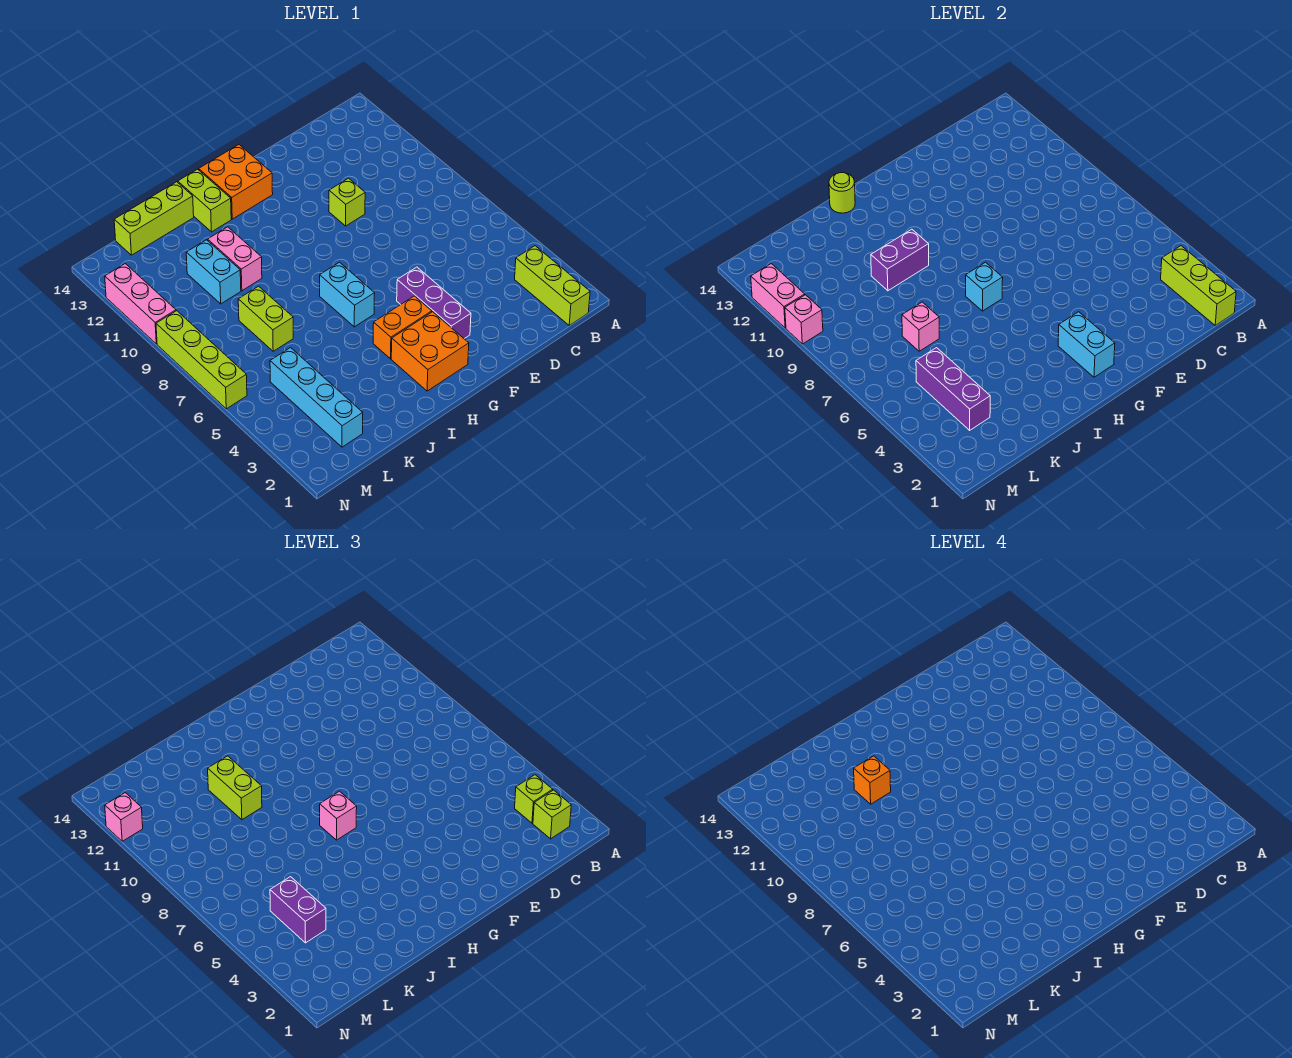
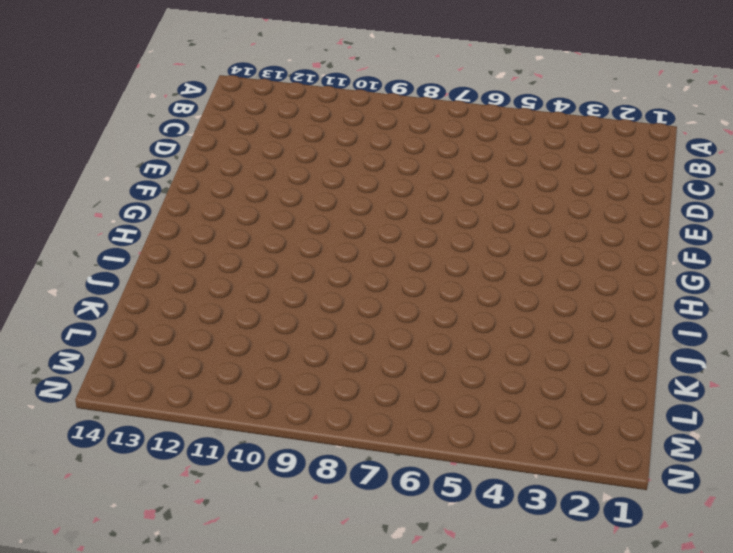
none -> lime brick B1:B3 level 1
none -> lime brick E10 level 1
none -> purple brick F3:F5 level 1
none -> orange brick G2:H3 level 1

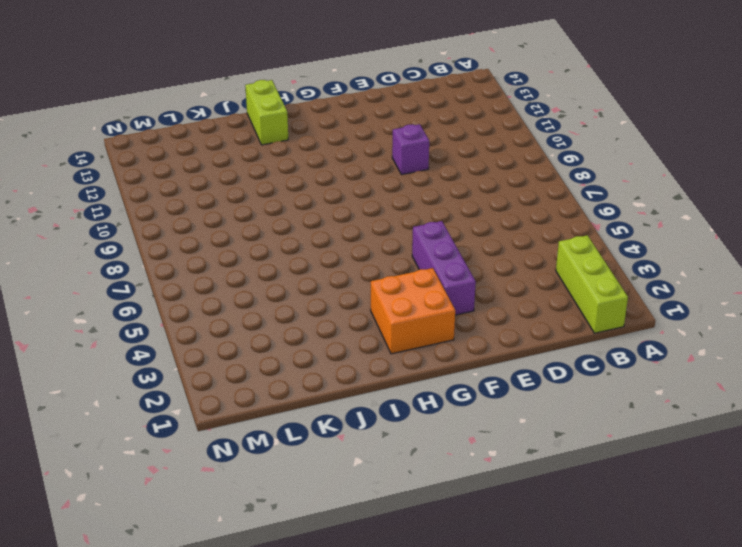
purple brick E10 level 1 -> lime brick E10 level 1
none -> orange brick G4:H4 level 1
none -> orange brick G13:H14 level 1
none -> cyan brick H6:H7 level 1
none -> pink brick J10:J11 level 1

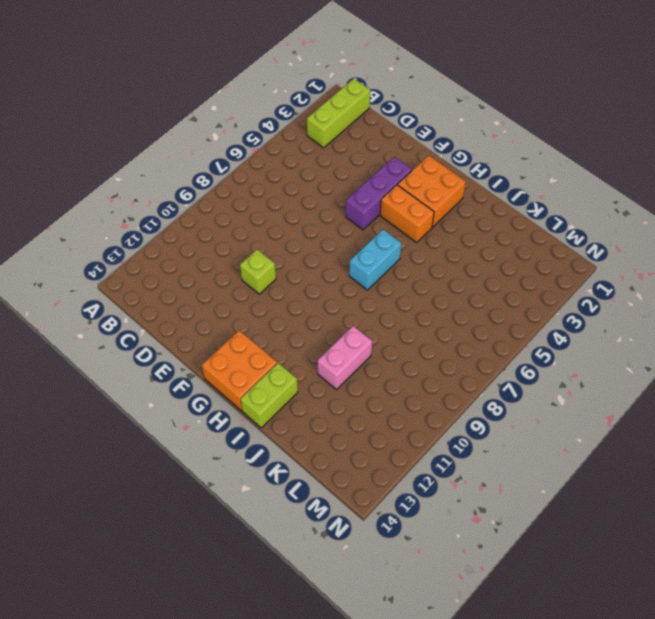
none -> lime brick J14:L14 level 1
none -> lime brick K7:K8 level 1
none -> cyan brick K10:K11 level 1
none -> cyan brick L2:L5 level 1

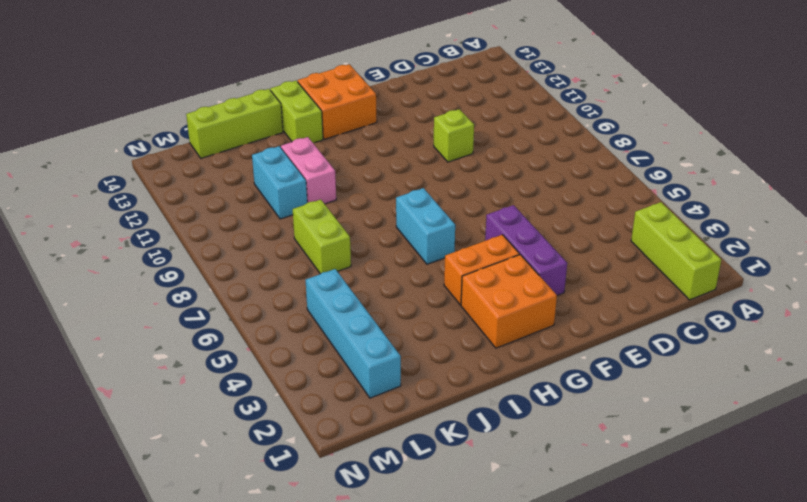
none -> lime brick N6:N9 level 1
none -> pink brick N10:N12 level 1
none -> lime brick B1:B3 level 2
none -> cyan brick G2:G3 level 2

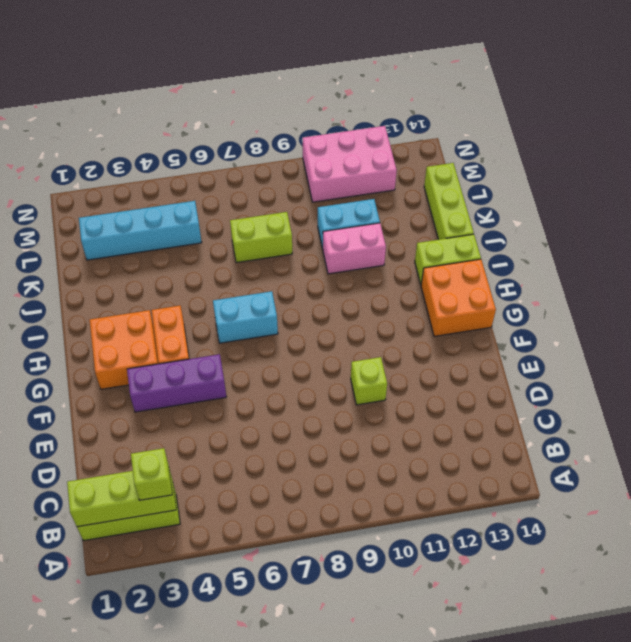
pink brick M10:N12 level 1 -> pink brick N10:N12 level 1
none -> lime brick N6:N9 level 1
none -> cyan brick G2:G3 level 2
none -> cyan brick H7 level 2
none -> purple brick I10:J10 level 2

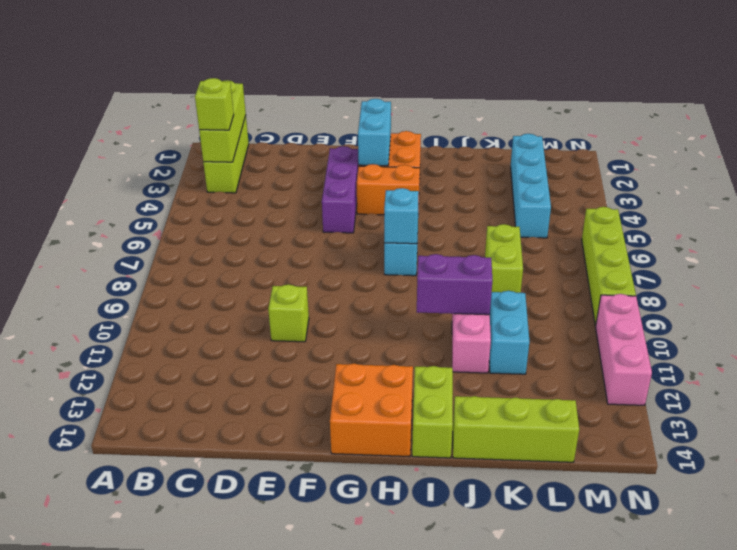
none -> lime round brick I14 level 2
none -> pink brick K7 level 2
none -> purple brick L3:L5 level 2
none -> pink brick N10 level 2

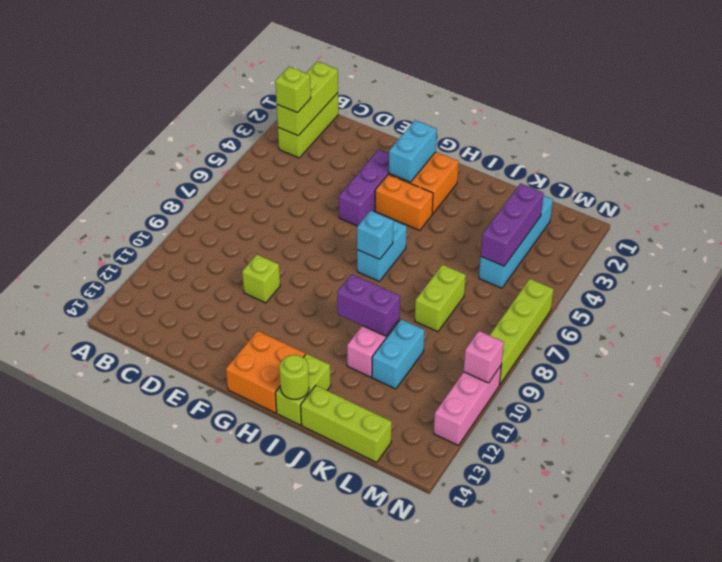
none -> pink brick K7 level 2
none -> pink brick N11:N12 level 2
none -> lime brick B2 level 3
none -> pink brick H7 level 3

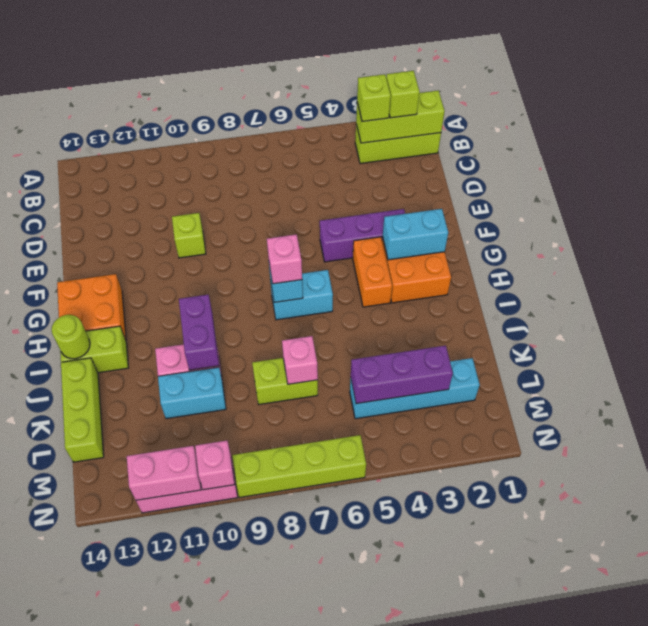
none -> lime brick J10:J11 level 3
none -> purple brick L4:L5 level 3
none -> pink brick N12 level 3
none -> orange brick J11 level 4

